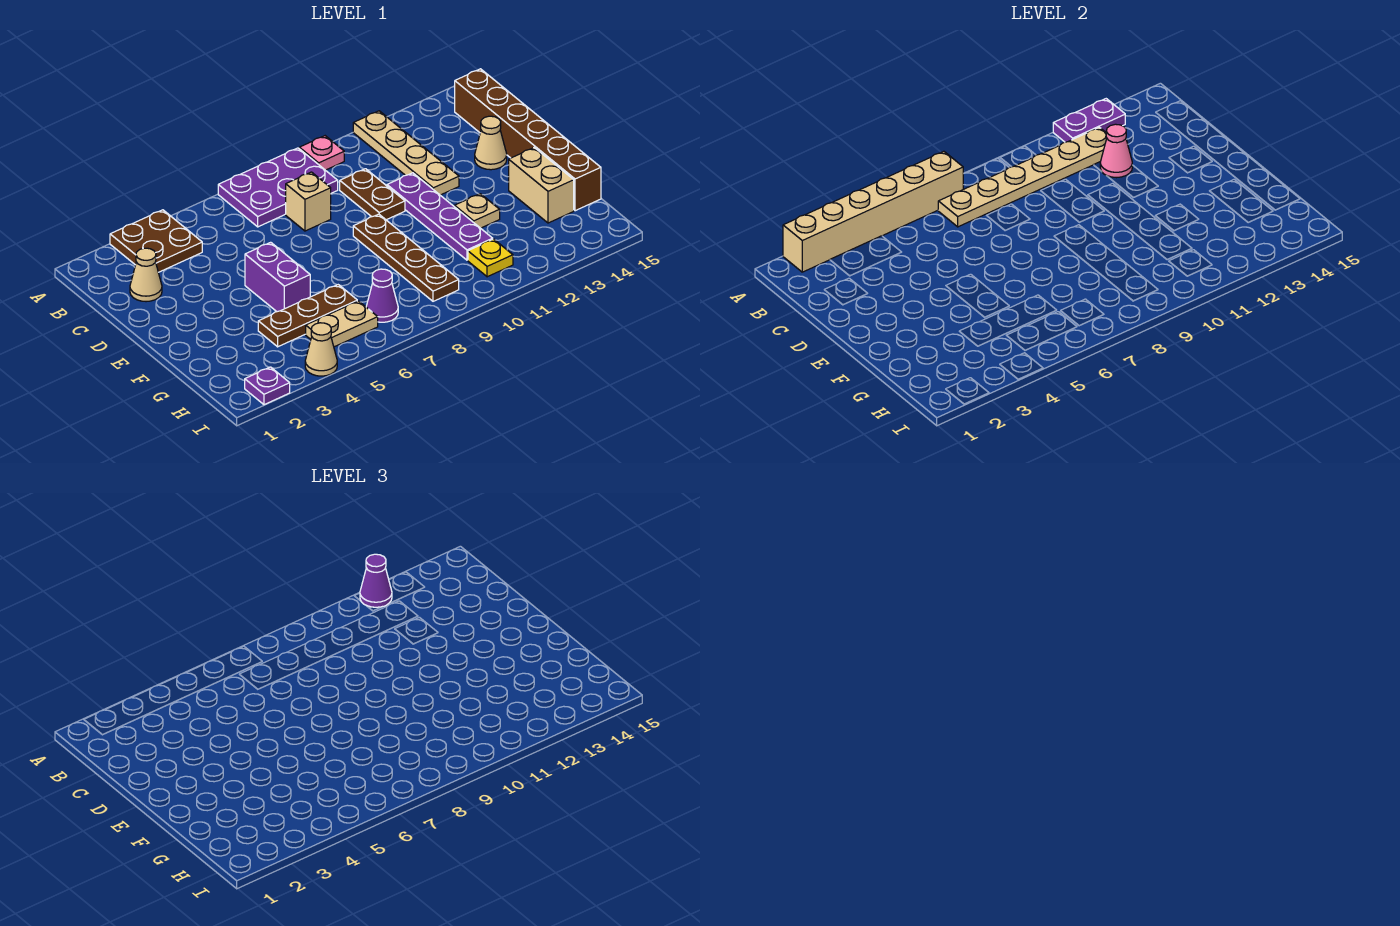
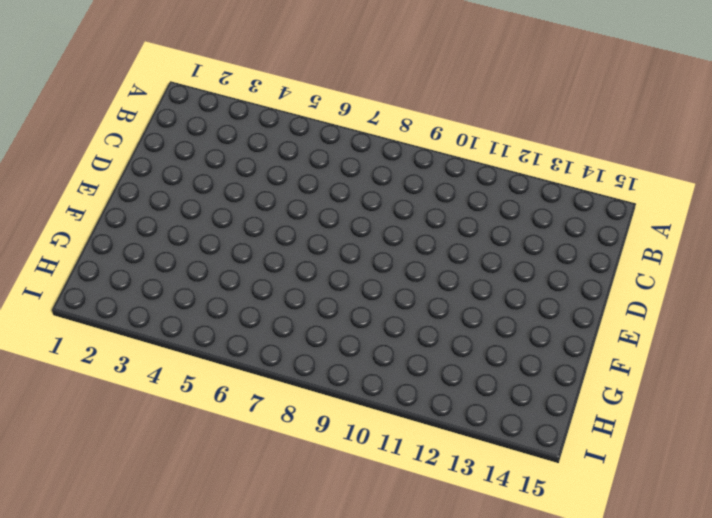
none -> brown plate A3:B4 level 1
none -> purple plate A7:B9 level 1
none -> pink plate A10 level 1

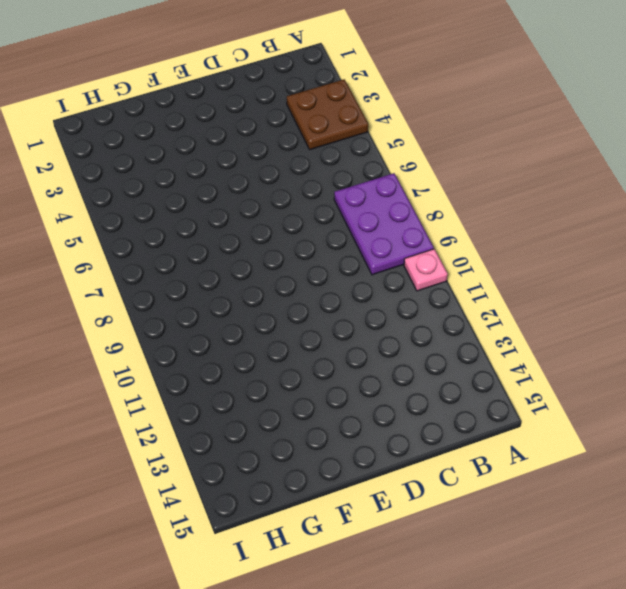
none -> tan plate A12:D12 level 1
none -> brown brick B15:G15 level 1
none -> tan cone C2 level 1

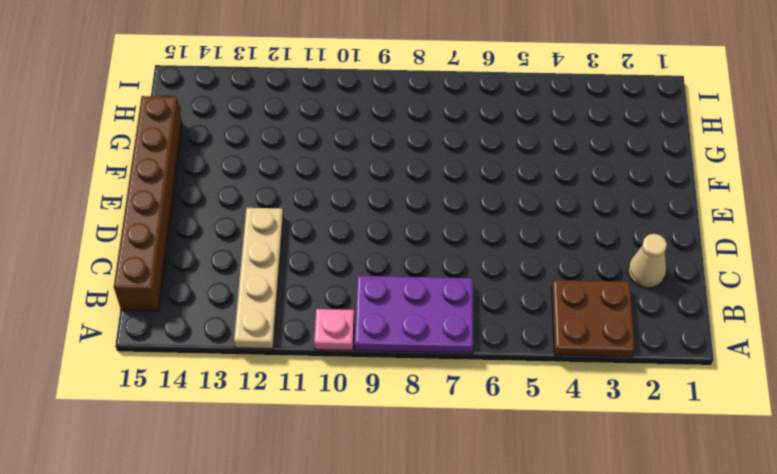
none -> tan brick C8 level 1
none -> brown plate C10:D10 level 1
none -> purple plate D11:G11 level 1

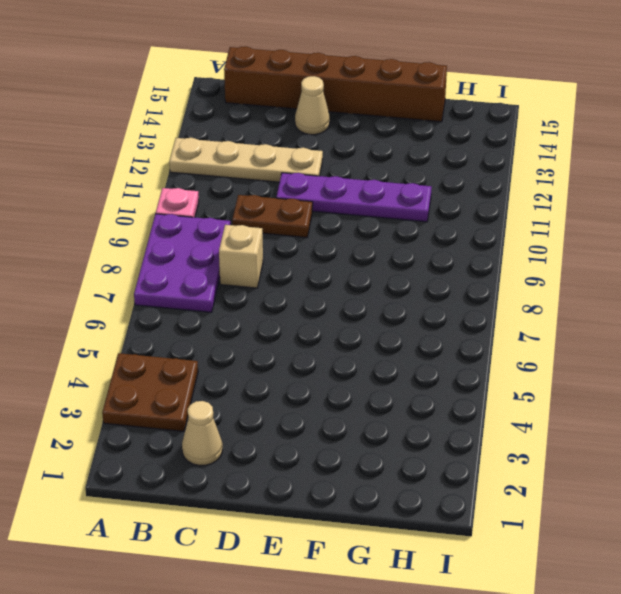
none -> purple brick E5:F5 level 1
none -> brown plate E9:H9 level 1
none -> tan plate F12 level 1

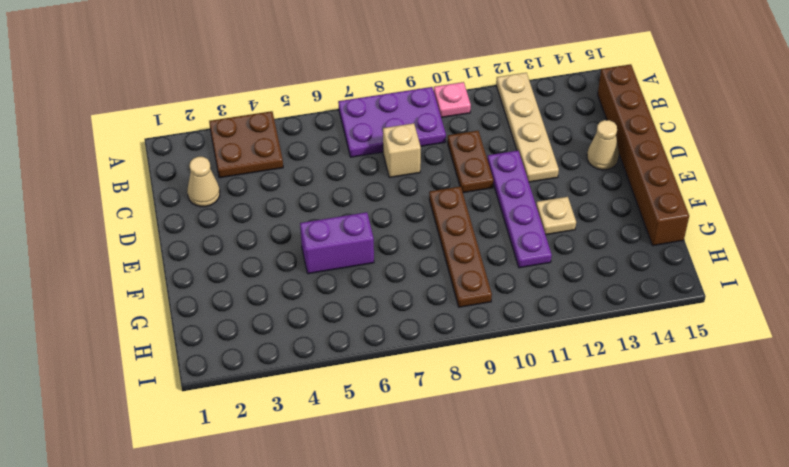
purple brick F5:F6 level 1 -> purple brick E5:F5 level 1
none -> tan brick F14:G14 level 1
none -> brown plate G4:G6 level 1
none -> tan plate H5:H6 level 1

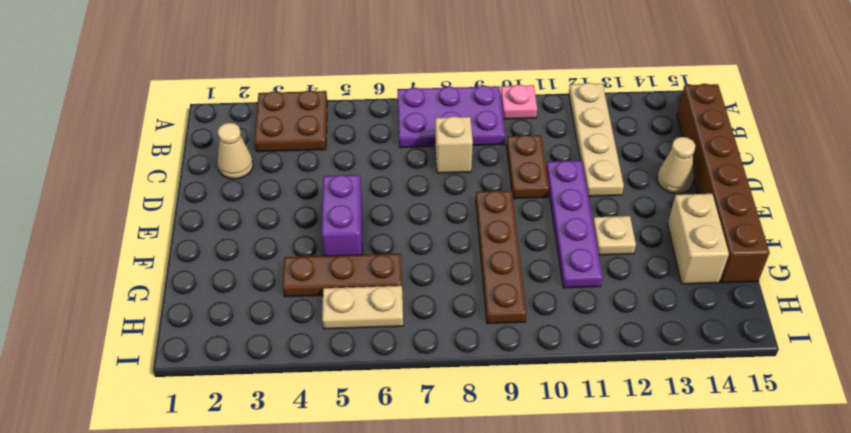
none -> purple cone H7 level 1
none -> yellow plate H11 level 1
none -> purple plate I2 level 1

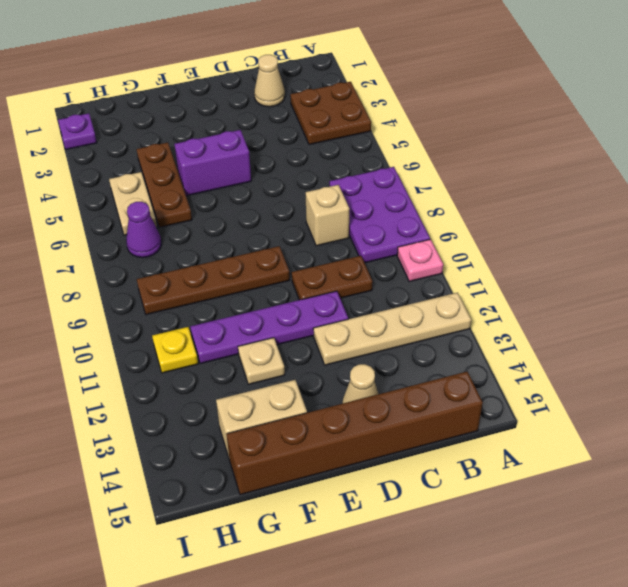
none -> tan cone I4 level 1
none -> tan brick A2:A7 level 2
none -> purple plate A12:A13 level 2

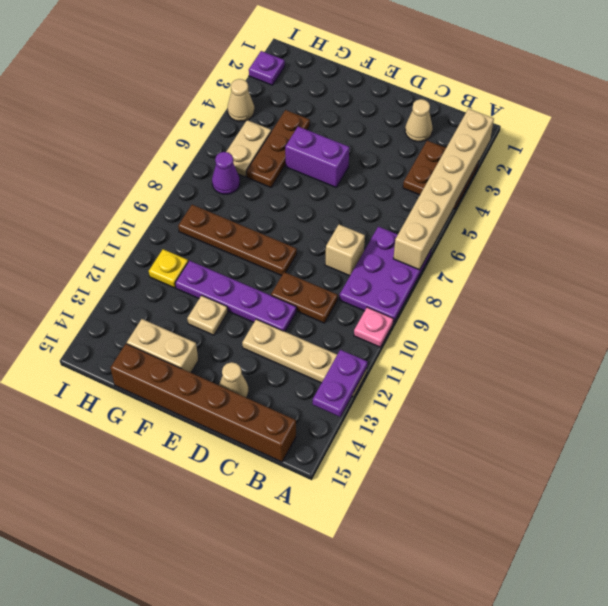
none -> tan plate B7:B12 level 2
none -> pink cone C12 level 2
none -> purple cone A12 level 3

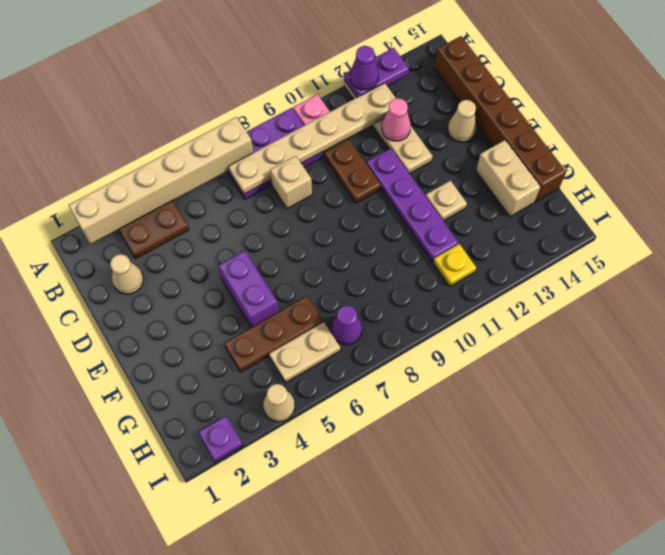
none -> brown plate E9:H9 level 1

